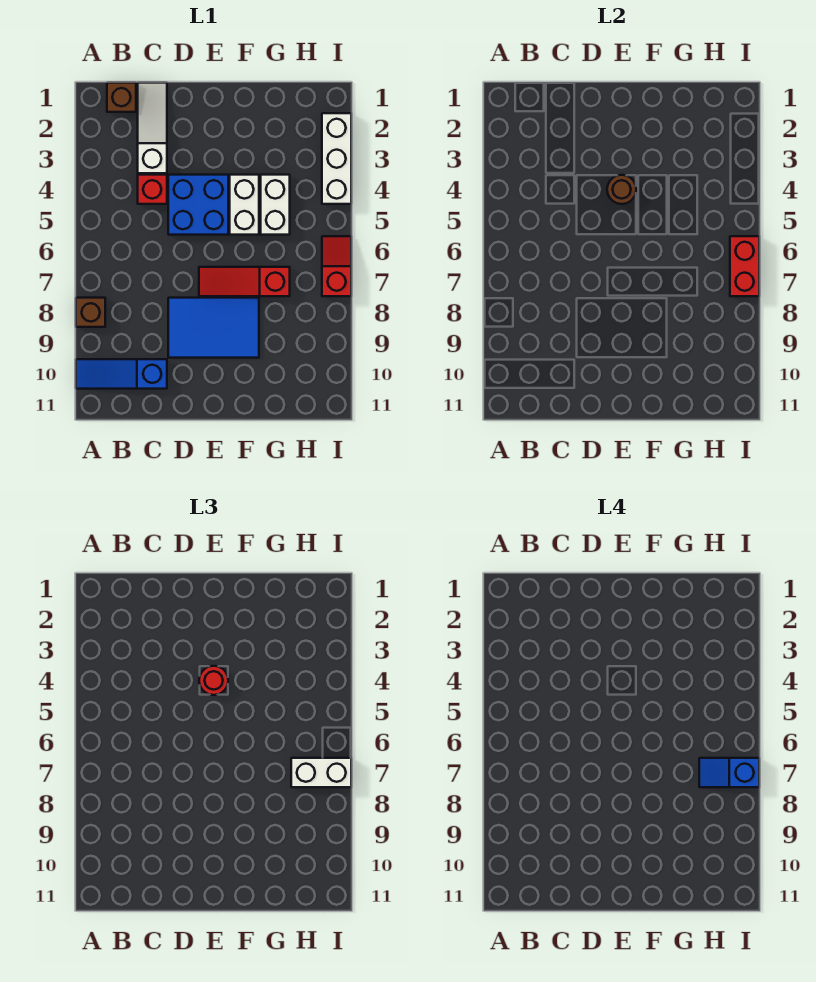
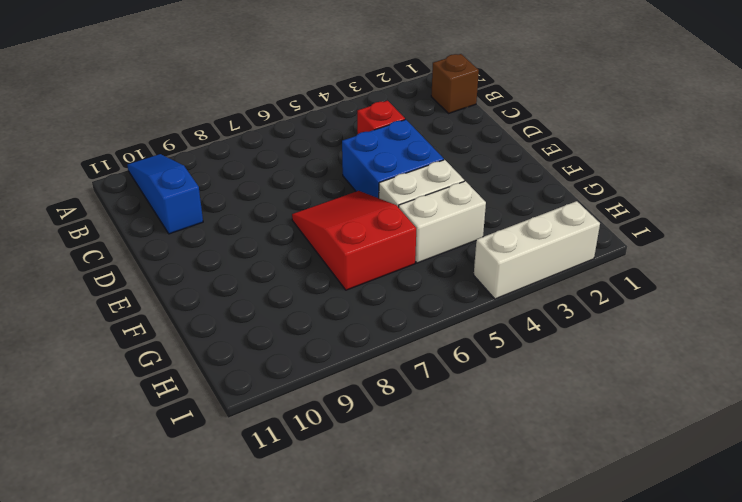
red slope E6:G7 level 1 top G -> red slope E7:G7 level 1 top G
none -> brown brick A8 level 1
none -> white slope C1:C3 level 1 top 3
none -> blue tile D8:F9 level 1

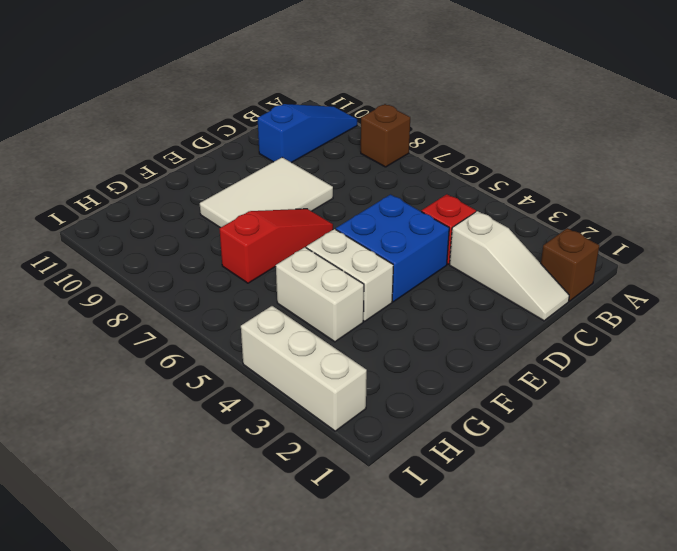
white tile D8:F9 level 1 -> blue tile D8:F9 level 1
none -> red slope I6:I7 level 1 top 7
none -> brown round brick E4 level 2
none -> red brick I6:I7 level 2

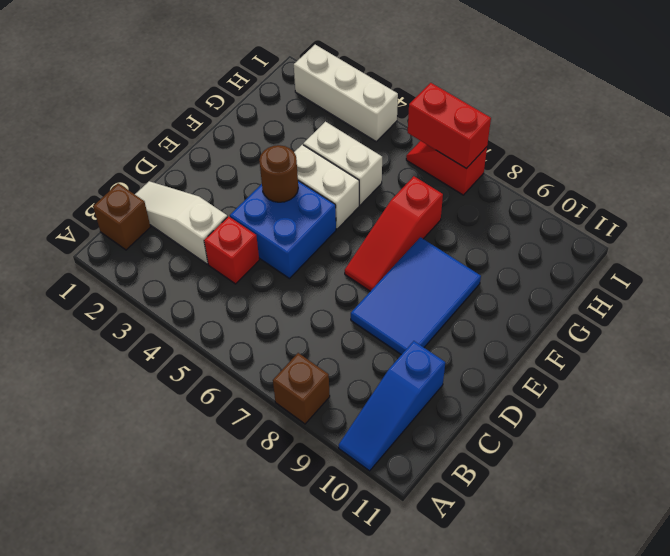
none -> red round brick E4 level 3
none -> white brick H7:I7 level 3
none -> blue slope H7:I7 level 4 top I

